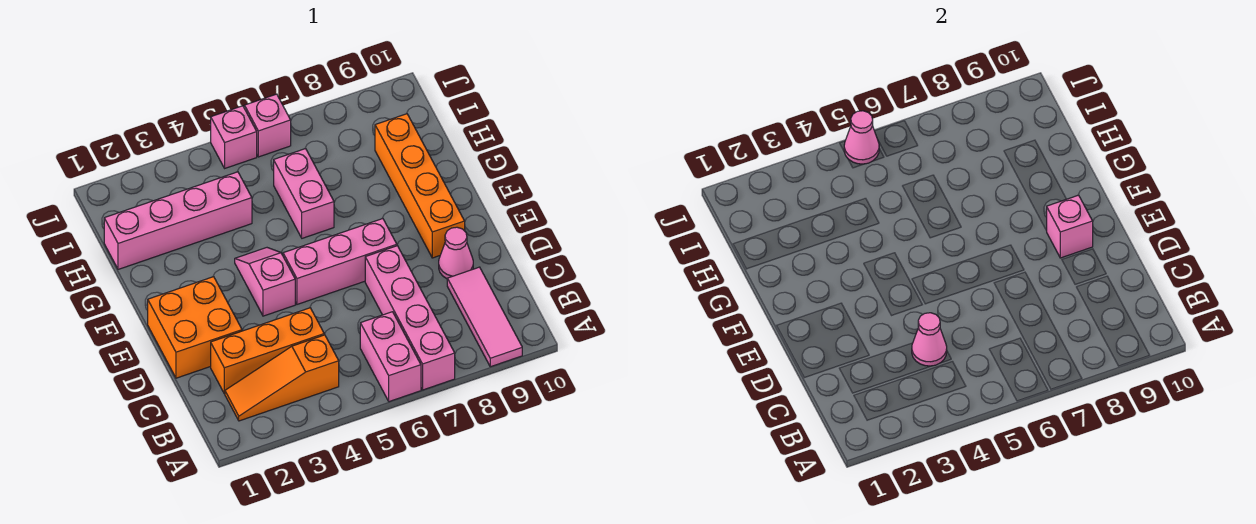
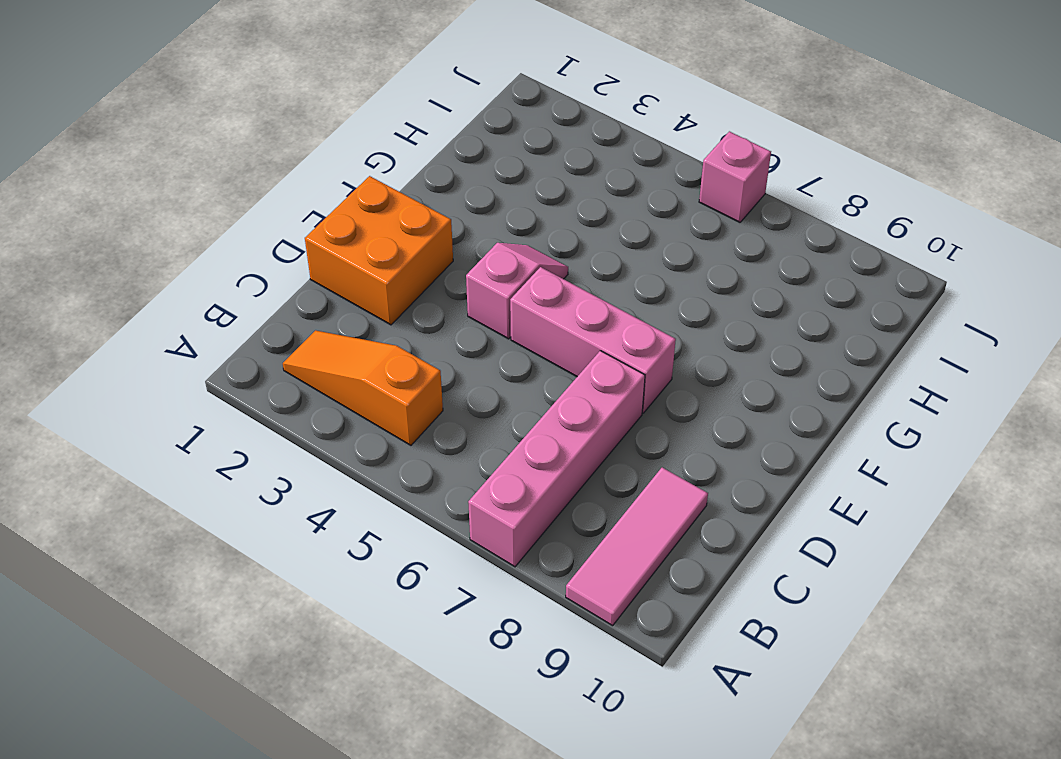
none -> pink brick A6:B6 level 1
none -> orange brick C2:C4 level 1
none -> pink cone D9 level 1

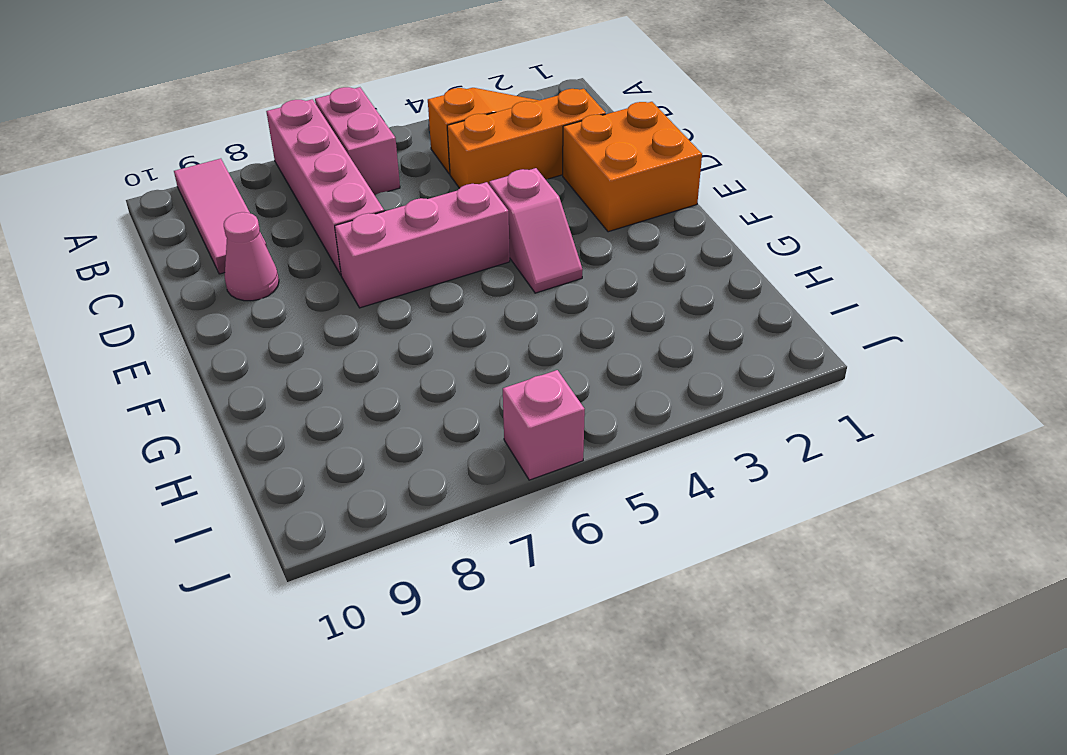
none -> orange brick E9:H9 level 1
none -> pink brick G6:H6 level 1
none -> pink brick H1:H4 level 1

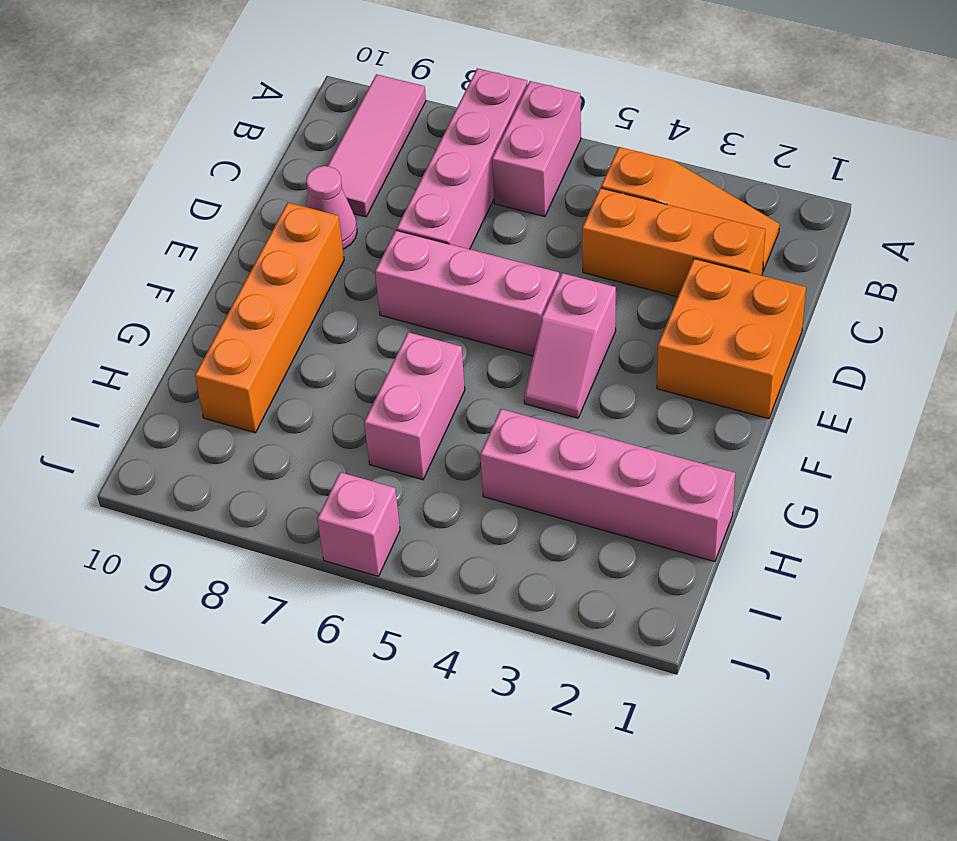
none -> pink brick J5 level 1
none -> pink cone C4 level 2
none -> pink brick E9 level 2

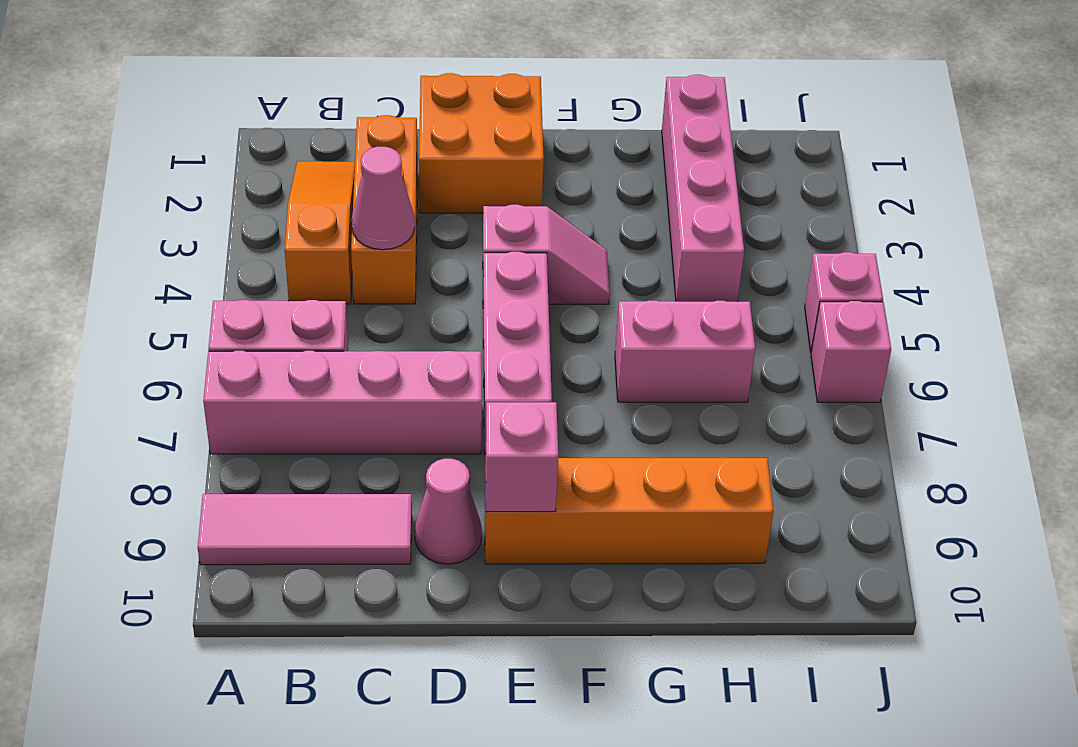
none -> pink cone J5 level 2

